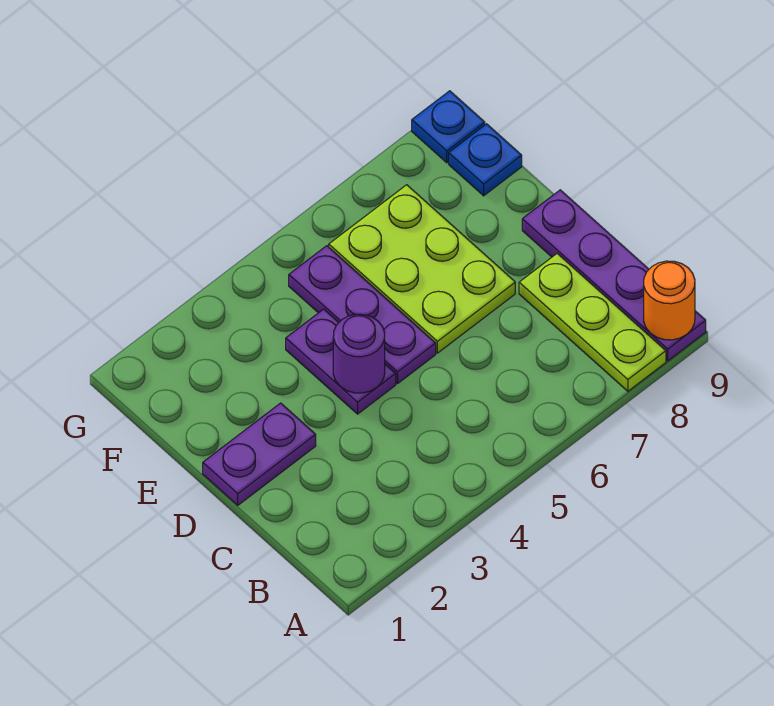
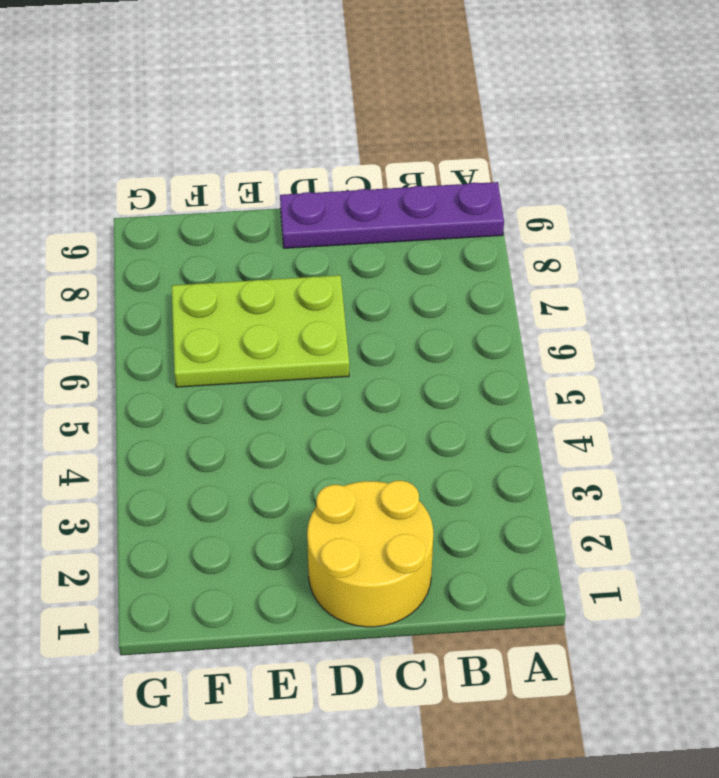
yellow round brick C1:D2 level 1 -> purple plate D1:D2 level 1
none -> lime plate A8:C8 level 1
none -> purple plate D4:E4 level 1

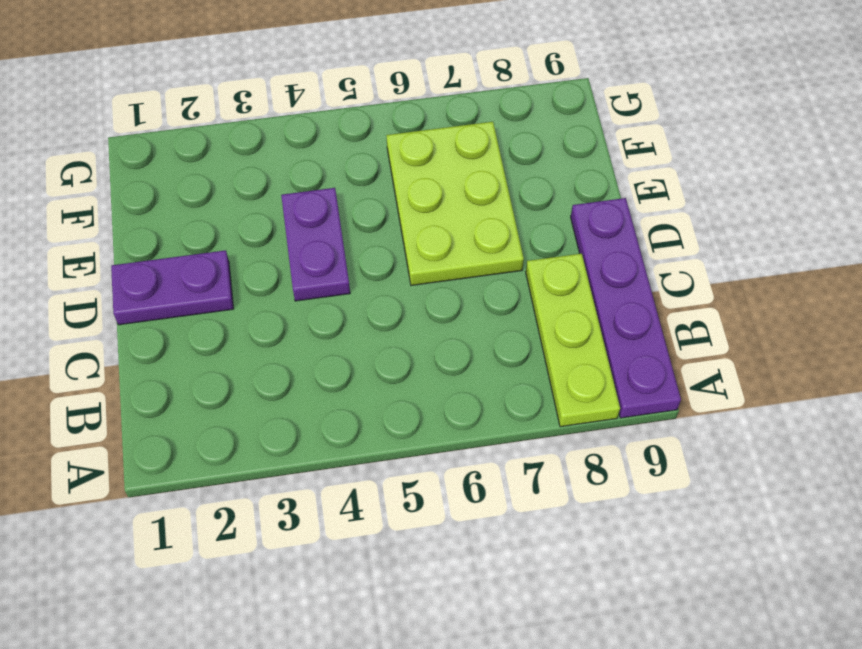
none -> purple plate D5:F5 level 1
none -> blue plate F9 level 1

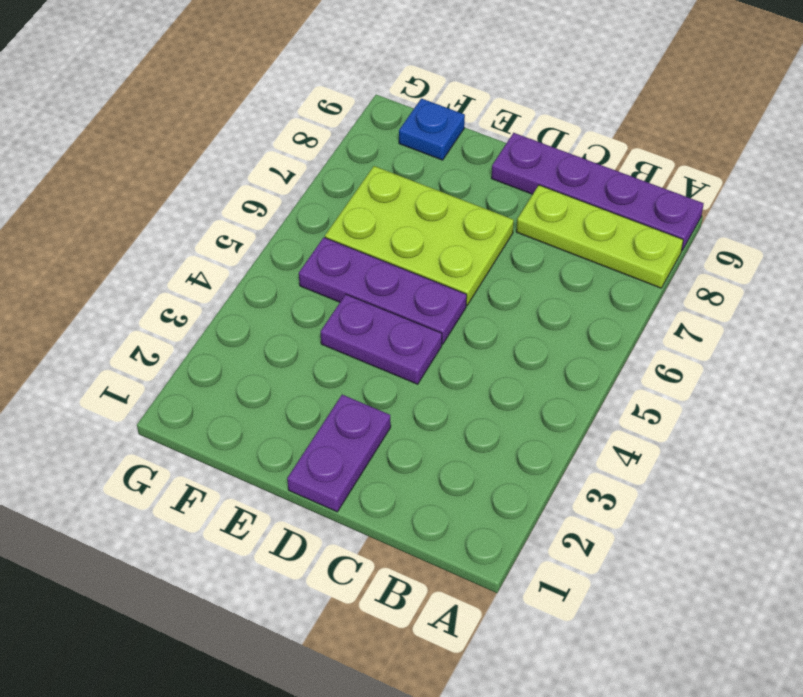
none -> blue plate G9 level 1
none -> orange round brick A9 level 2

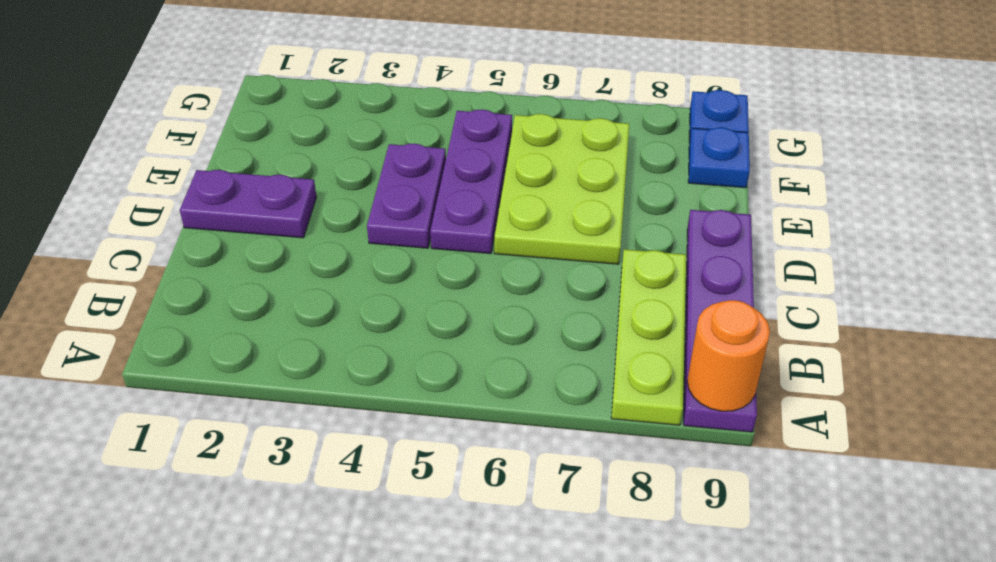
none -> purple round brick D4 level 2

